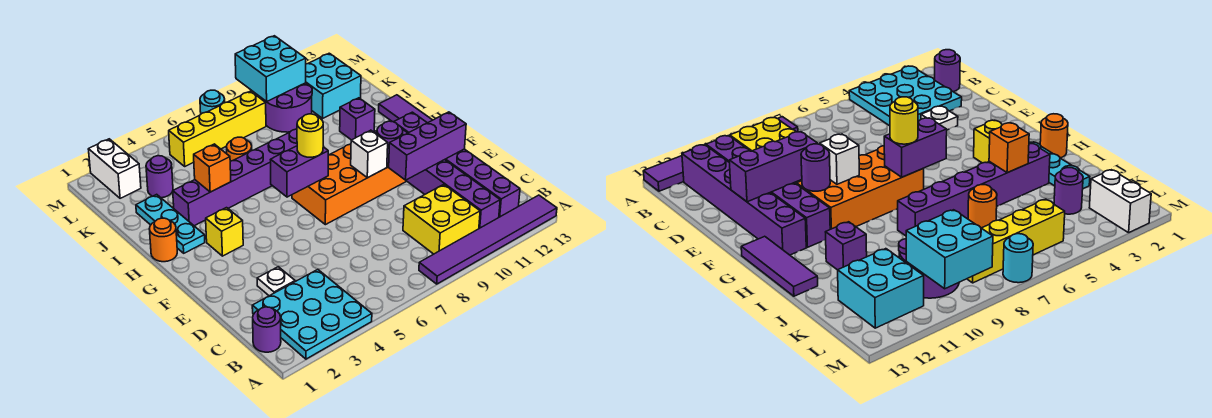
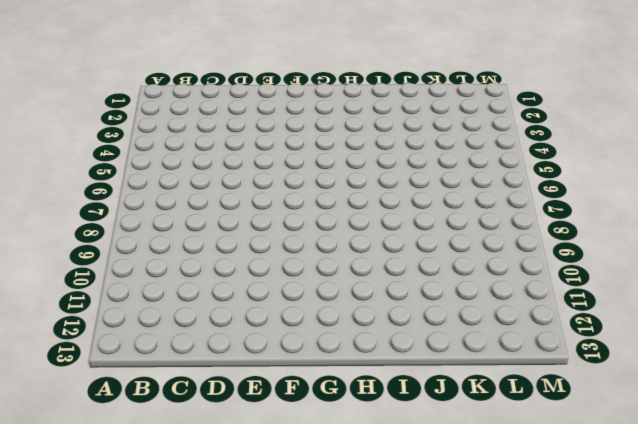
none -> cyan plate A2:C4 level 1
none -> purple tile A8:A13 level 1
none -> purple round brick B1 level 1

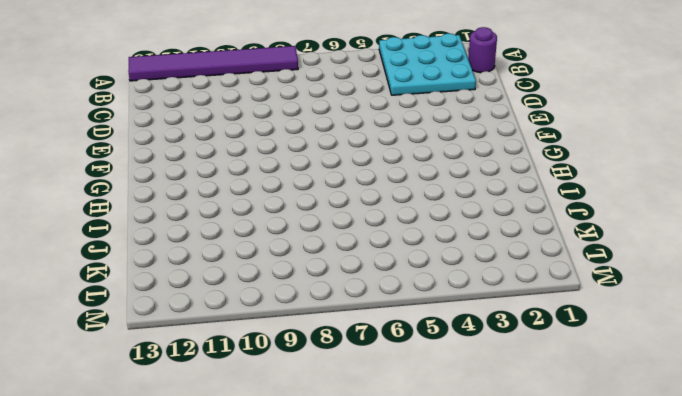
none -> yellow brick B9:C10 level 1
none -> purple brick B11:G11 level 1
none -> purple brick B12:G12 level 1

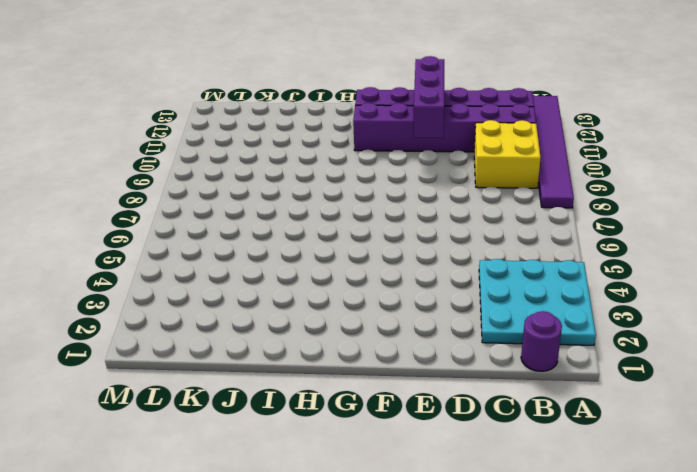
none -> white plate D3 level 1
none -> orange brick F7:G10 level 1
none -> yellow brick G3 level 1

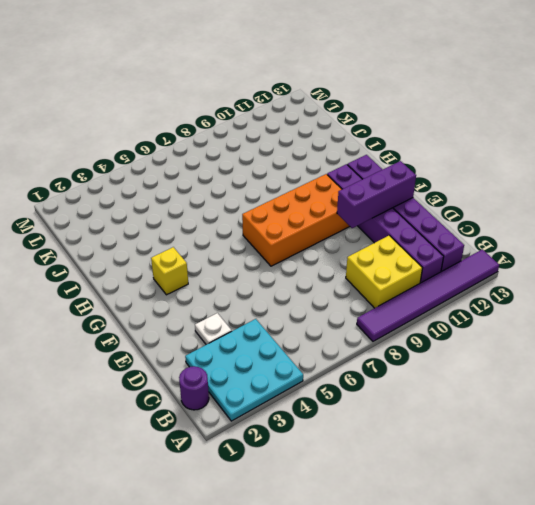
none -> purple tile G13:I13 level 1
none -> orange round brick H1 level 1
none -> cyan plate H2:J2 level 1

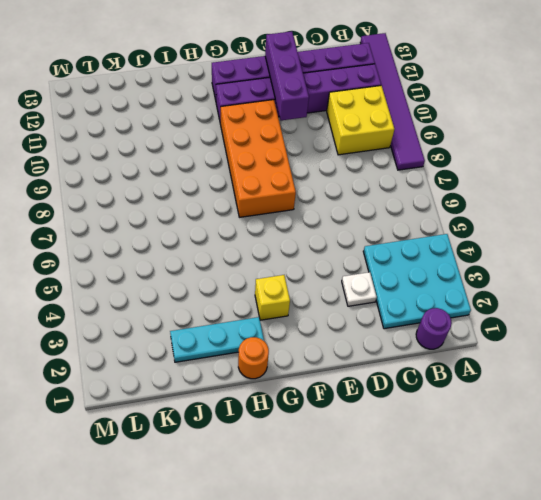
none -> purple tile G13:I13 level 1
none -> purple brick I3:I8 level 1
none -> purple brick I11 level 1

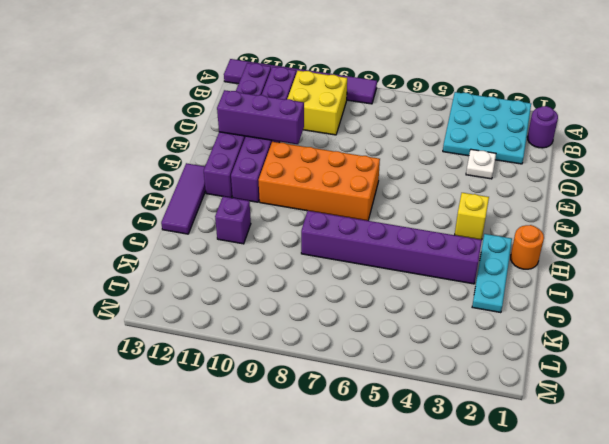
none -> orange round brick J6 level 1
none -> purple round brick K3 level 1
none -> purple round brick K9:L10 level 1

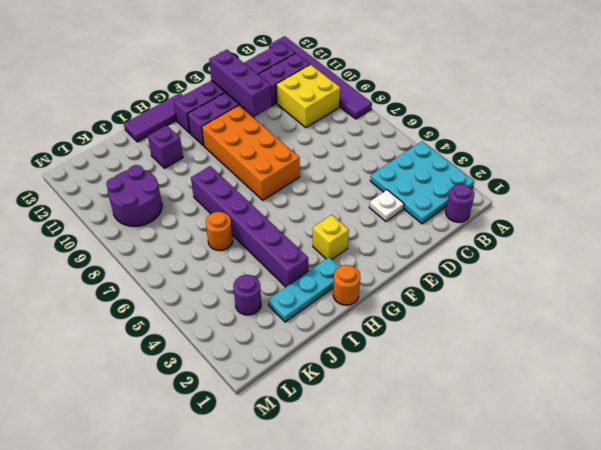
none -> cyan brick K11:L12 level 1
none -> white brick L2:M2 level 1
none -> yellow brick L5:L8 level 1

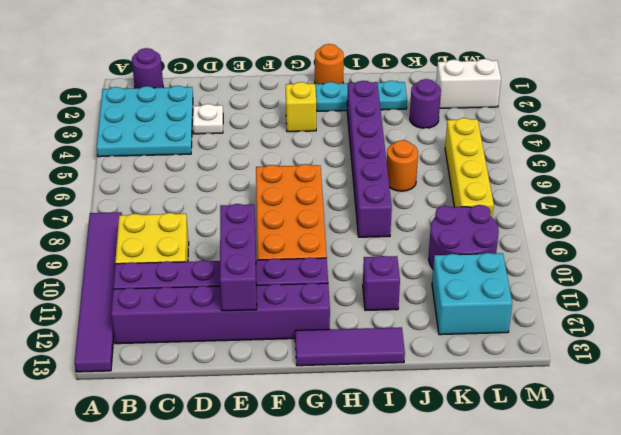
none -> cyan round brick M7 level 1
none -> white brick F9 level 2
none -> purple round brick F10 level 2

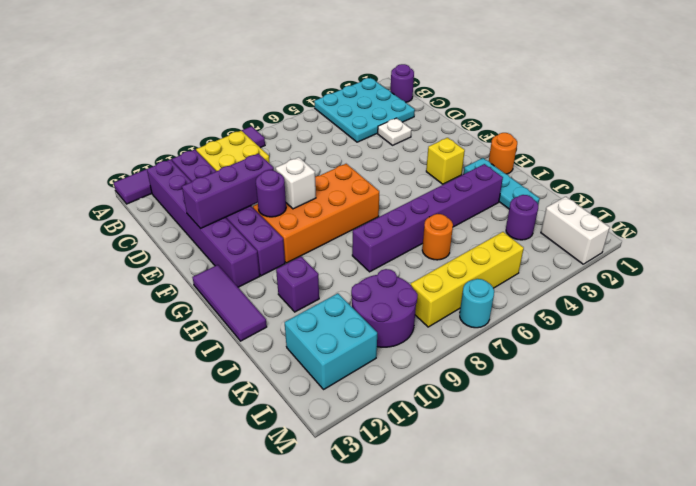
none -> purple brick G6:G7 level 2
none -> orange brick I4 level 2
none -> cyan brick L9:M10 level 2

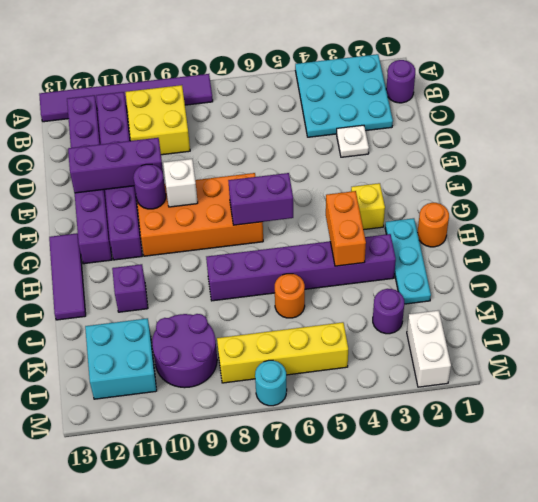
orange brick H4:I4 level 2 -> orange brick I4 level 2
none -> cyan brick L9:M10 level 2
none -> yellow round brick G7 level 3

